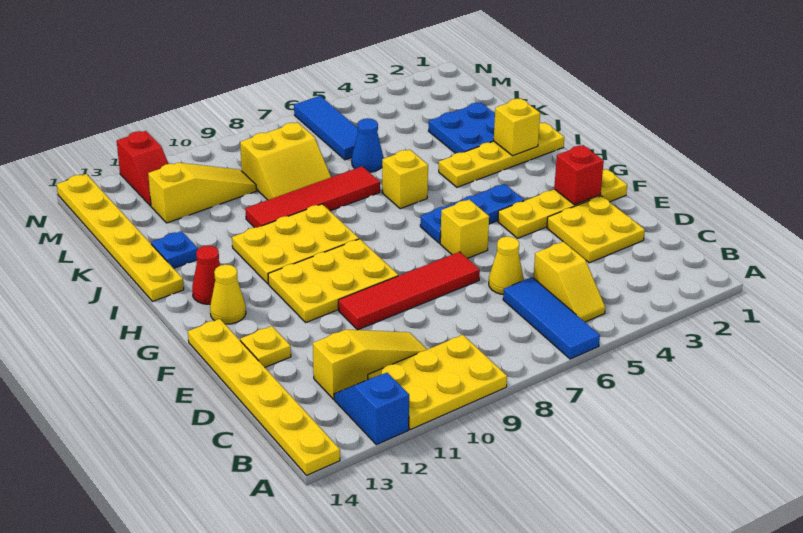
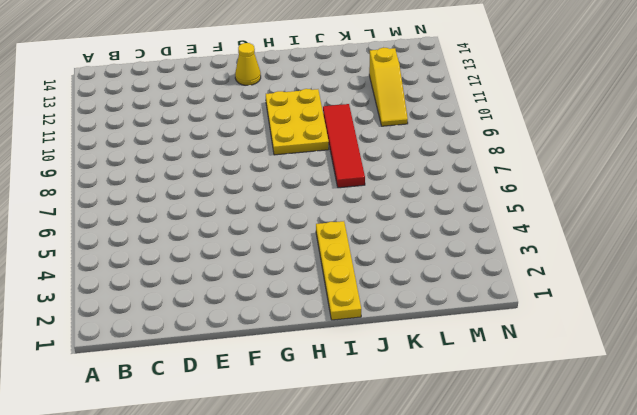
none -> blue tile A6:C6 level 1
none -> yellow plate A9:B11 level 1
none -> blue slope A12:B12 level 1 top A
none -> yellow plate A14:F14 level 1

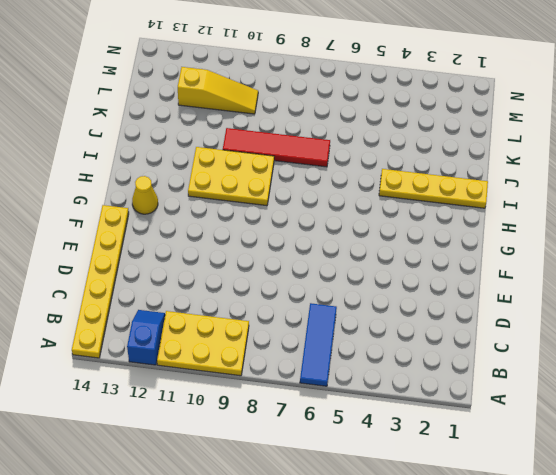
none -> yellow slope B5:C5 level 1 top C
none -> yellow slope C10:C12 level 1 top 12
none -> yellow plate D2:E3 level 1
none -> yellow cone D6 level 1

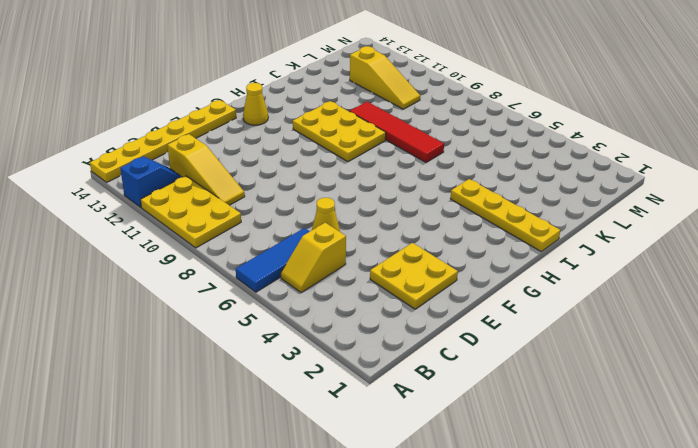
none -> red tile E7:E10 level 1
none -> yellow plate E13 level 1
none -> yellow plate F1:F4 level 1
none -> yellow brick F6 level 1

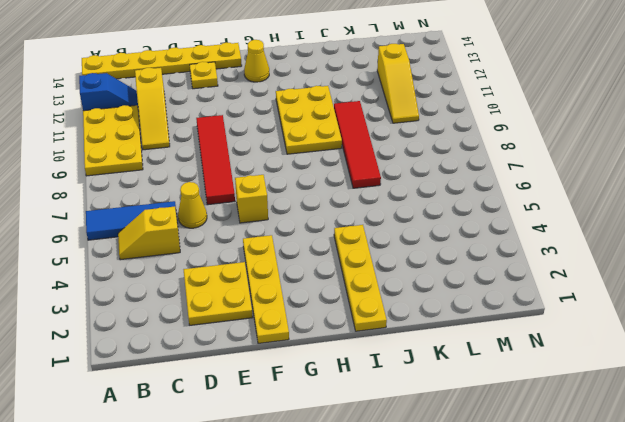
none -> yellow plate F9:G11 level 1
none -> blue plate G4:G6 level 1
none -> red cone H13 level 1
none -> yellow brick I6 level 1

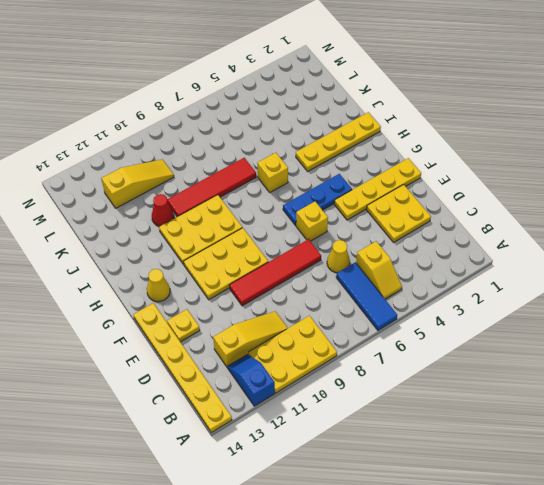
red cone J11 level 1 -> red cone H13 level 1
none -> yellow plate I14:N14 level 1
none -> blue plate J2:K3 level 1
none -> blue plate J13 level 1
none -> blue cone K6 level 1

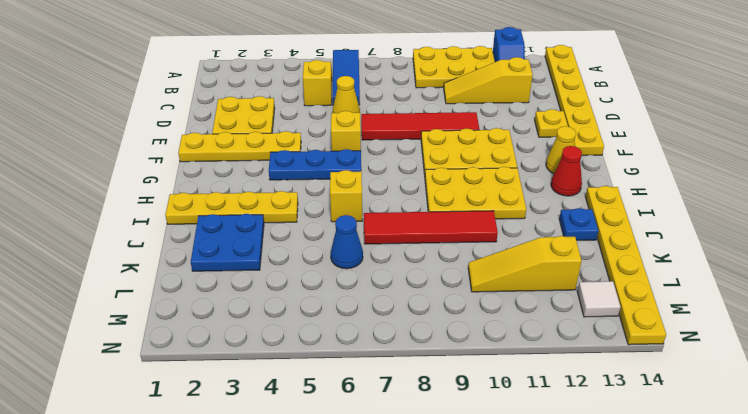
white tile M13 level 1 -> none
none -> yellow slope K8:L9 level 1 top L
none -> blue tile L6:N6 level 1
none -> red slope M12:N12 level 1 top N
none -> red brick F2 level 2

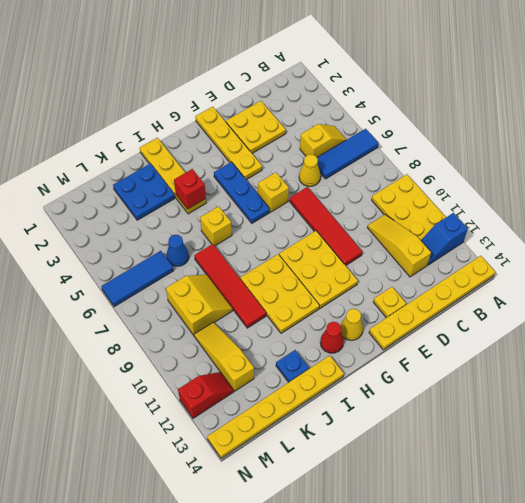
red brick I4 level 2 -> red brick F2 level 2
none -> yellow brick I2 level 2

